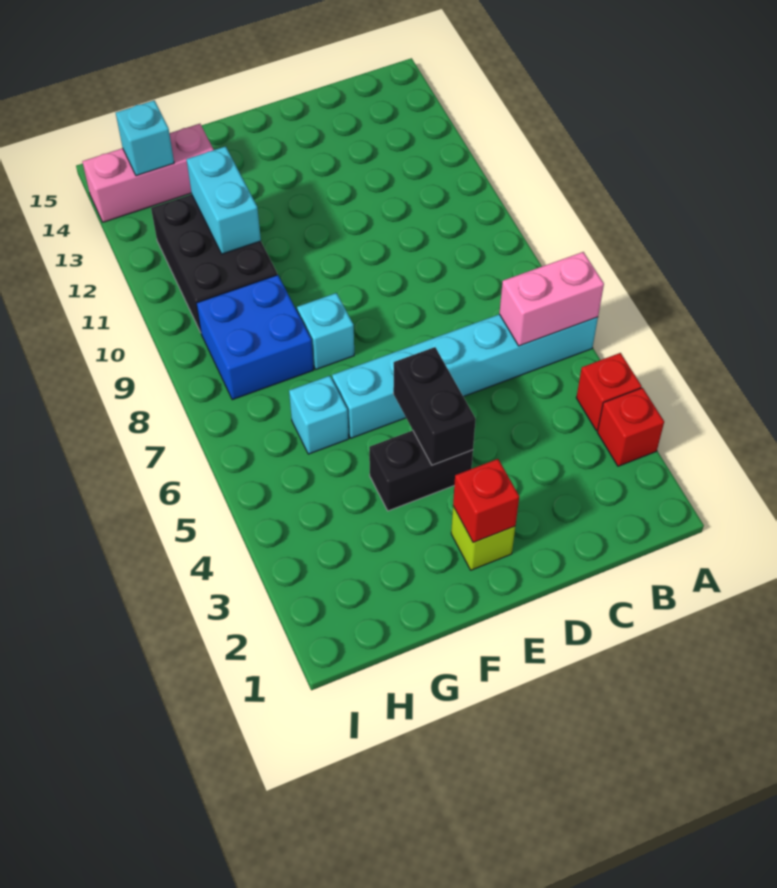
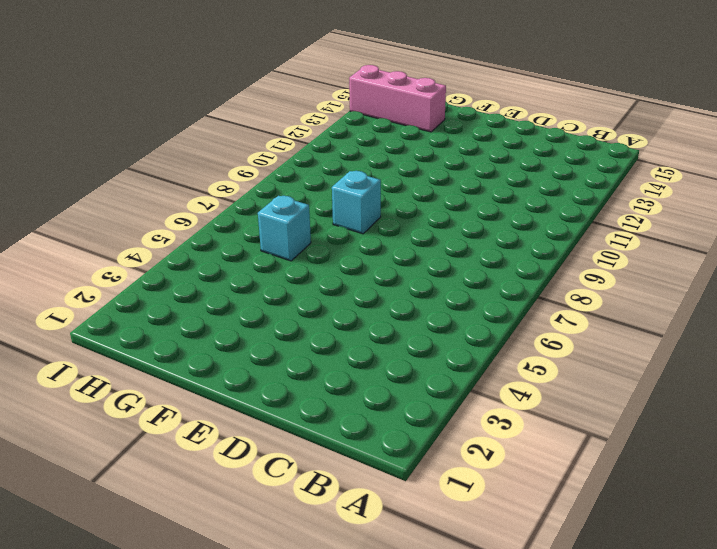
none -> red brick A3 level 1
none -> red brick A4 level 1
none -> cyan brick A6:F6 level 1

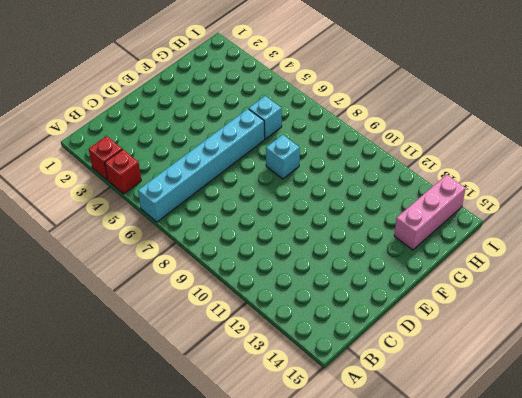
none -> lime brick E2 level 1
none -> black brick E4:F4 level 1
none -> blue brick G8:H9 level 1

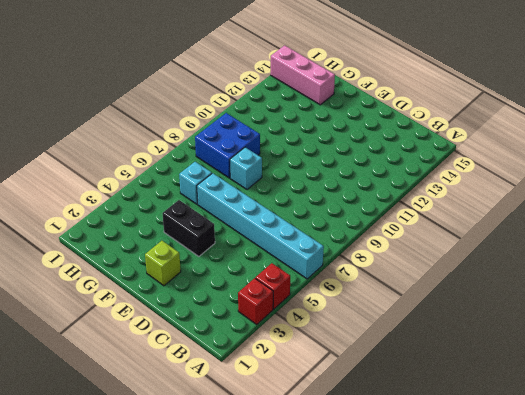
none -> black brick G10:H12 level 1
none -> pink brick A6:B6 level 2
none -> red brick E2 level 2

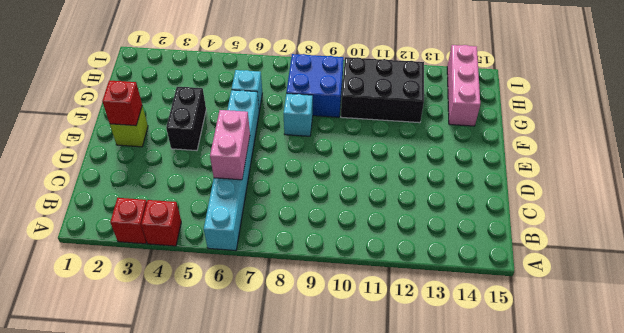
pink brick C6:D6 level 2 -> pink brick A6:B6 level 2
none -> black brick E4:E5 level 2
none -> cyan brick G11:G12 level 2
none -> cyan brick H14 level 2

